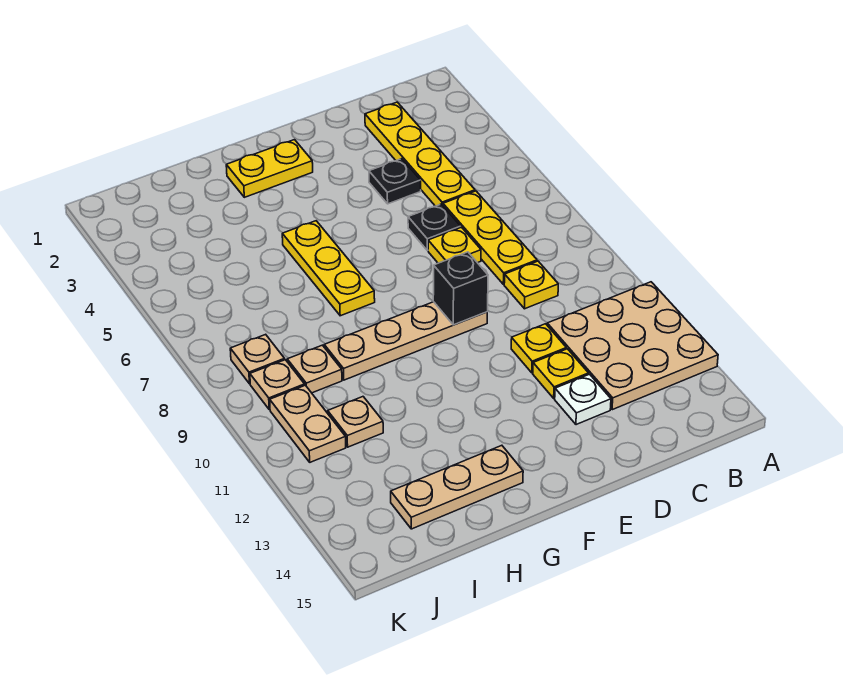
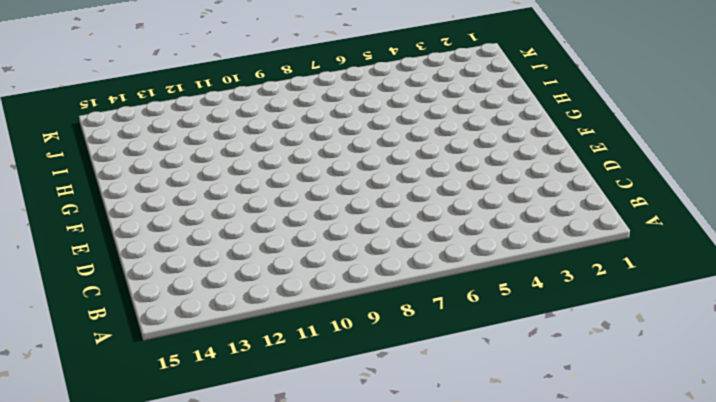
none -> tan plate A11:C13 level 1
none -> yellow plate C2:C5 level 1
none -> yellow plate C6:C8 level 1

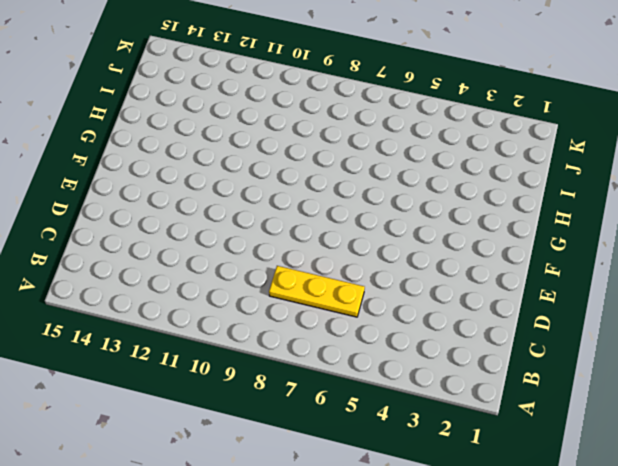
none -> tan plate A11:C13 level 1
none -> yellow plate C2:C5 level 1
none -> yellow plate C9 level 1

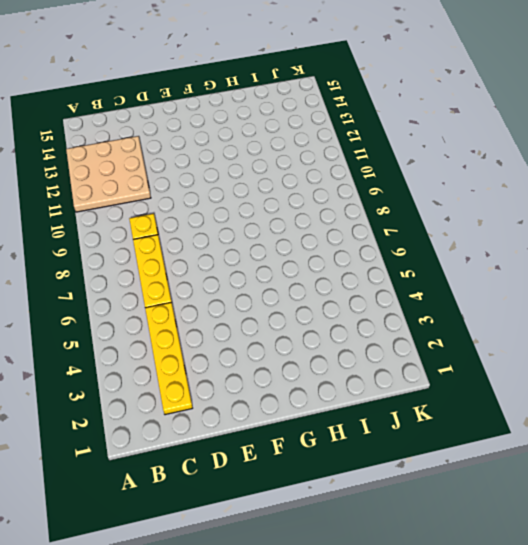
none -> black plate D4 level 1
none -> black plate D6 level 1
none -> yellow plate D7 level 1

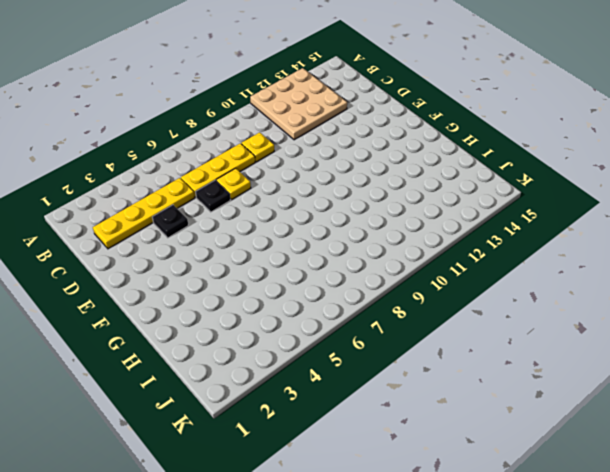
none -> yellow plate D11 level 1
none -> yellow plate D12 level 1
none -> white plate D13 level 1

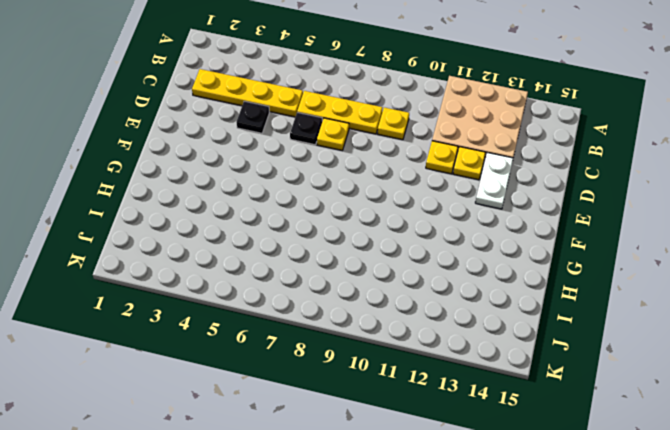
white plate D13:E13 level 1 -> white plate D13 level 1
none -> tan plate E9:H9 level 1
none -> yellow plate F2:G2 level 1
none -> yellow plate G5:G7 level 1

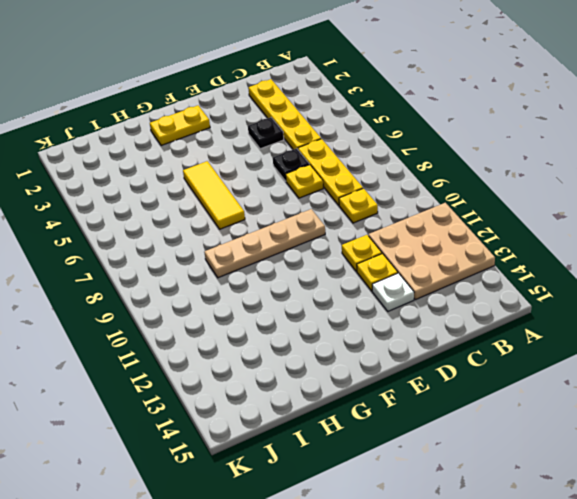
yellow tile G5:G7 level 1 -> yellow plate G5:G7 level 1
none -> tan plate G14:I14 level 1
none -> tan plate I9 level 1
none -> tan plate I11 level 1

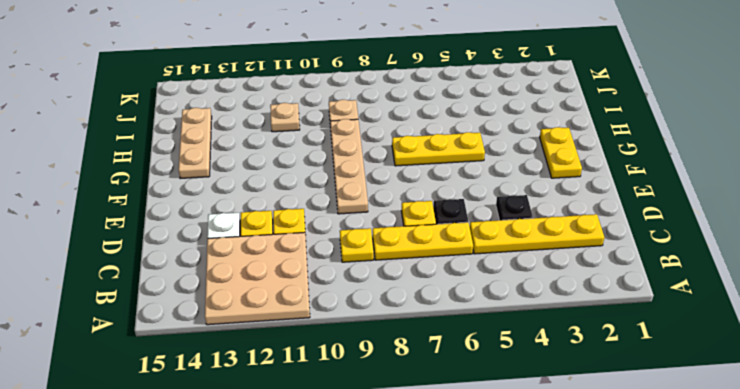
none -> tan plate J8 level 1
none -> tan plate J9 level 1
none -> tan plate J10:J11 level 1

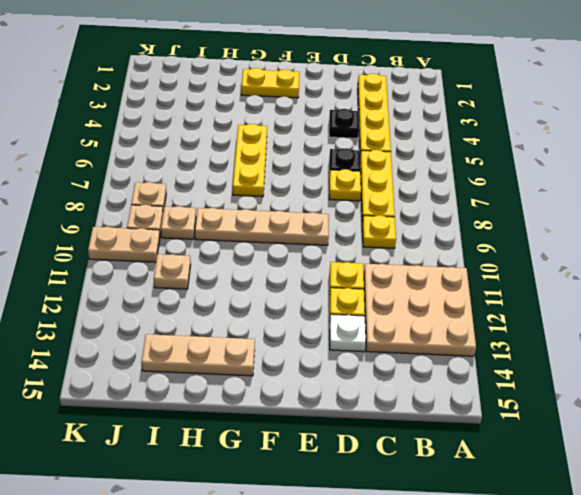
tan plate J10:K10 level 1 -> tan plate J10:J11 level 1
none -> black brick E9 level 2

